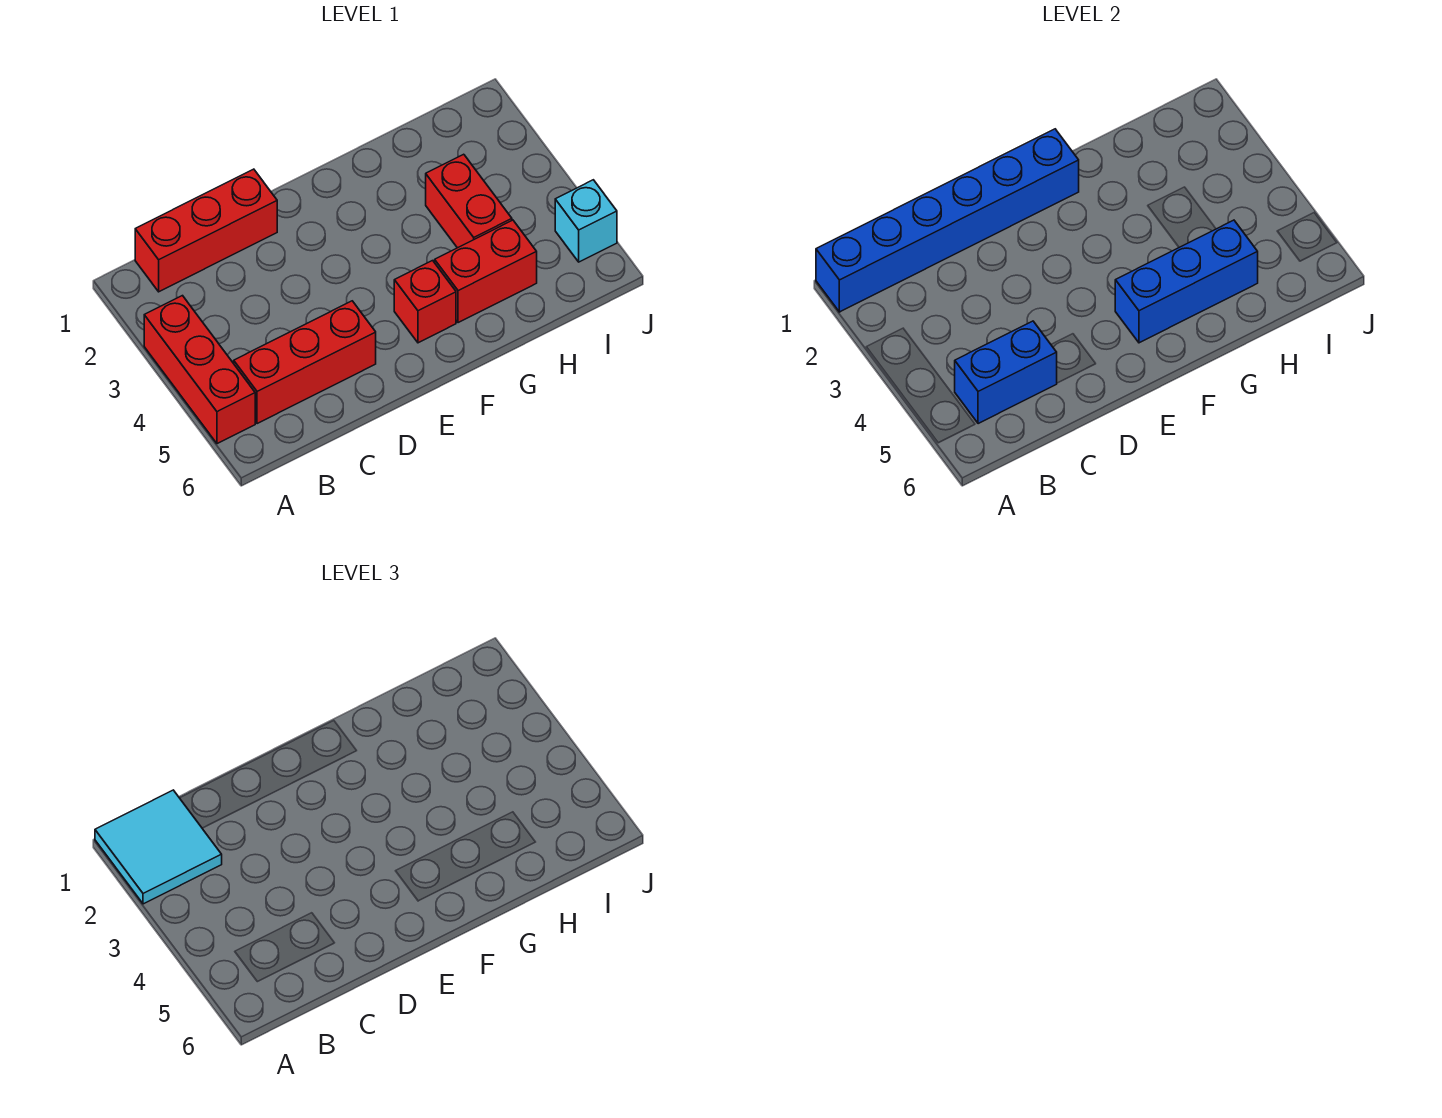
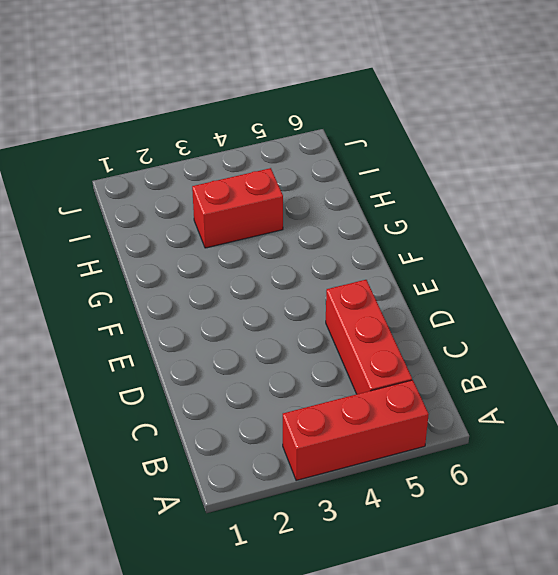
none -> red brick B1:D1 level 1
none -> red brick F5 level 1

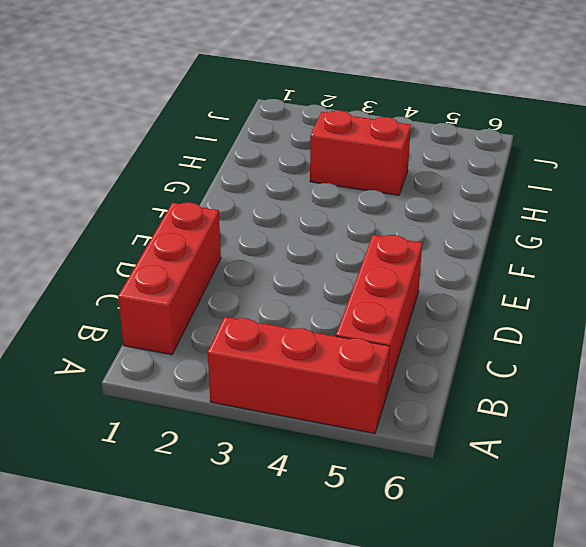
none -> red brick F5 level 1
none -> red brick G5:H5 level 1

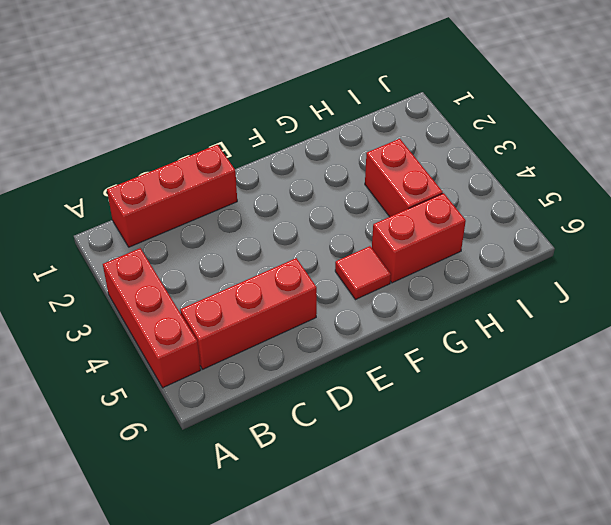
red tile F5 level 1 -> red brick F5 level 1
none -> cyan brick J5 level 1
none -> blue brick A1:F1 level 2

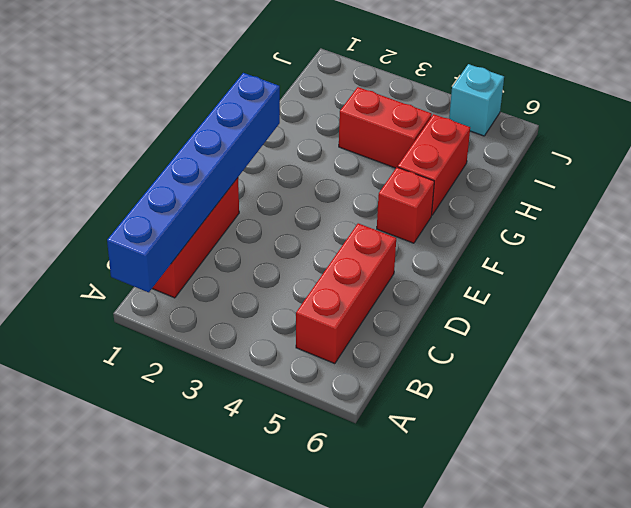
none -> red brick A3:A5 level 1
none -> blue brick B5:C5 level 2

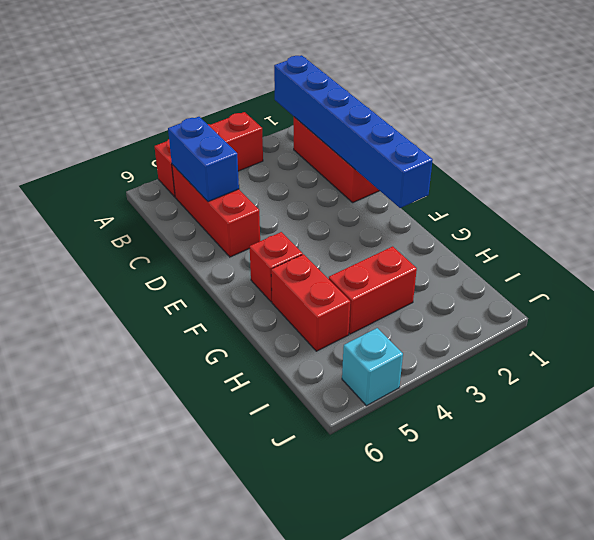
none -> blue brick F5:H5 level 2
none -> cyan tile A1:B2 level 3

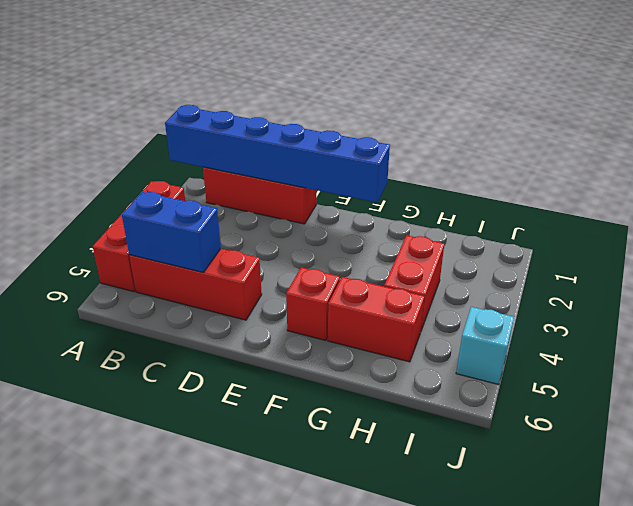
none -> blue brick F5:H5 level 2
none -> cyan tile A1:B2 level 3

